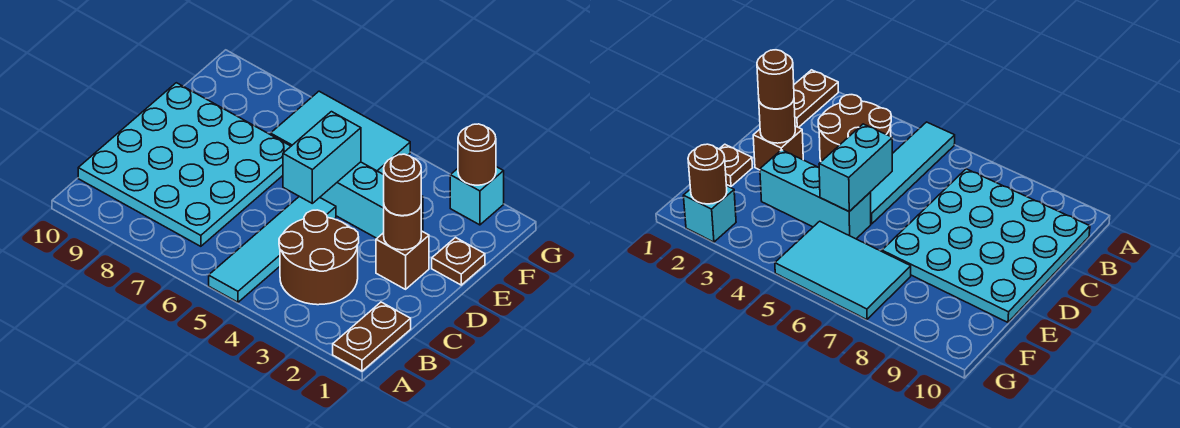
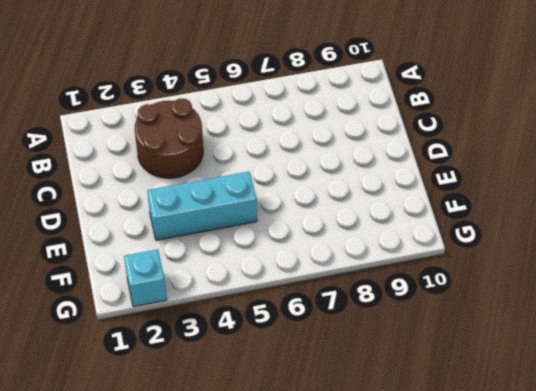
none -> brown plate A1:B1 level 1
none -> cyan tile A5:D5 level 1
none -> cyan plate B7:E10 level 1

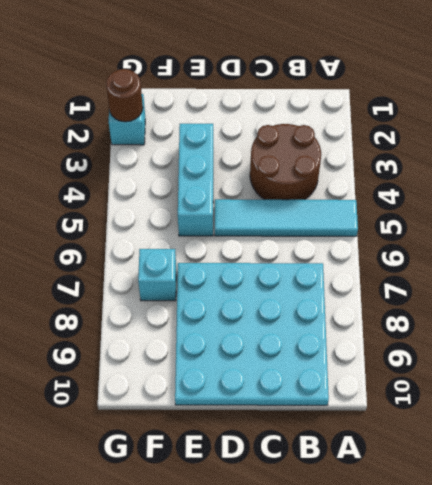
cyan brick F7 level 1 -> cyan tile F5:G7 level 1
none -> brown plate A1:B1 level 1
none -> brown brick D2 level 1
none -> brown plate E1 level 1

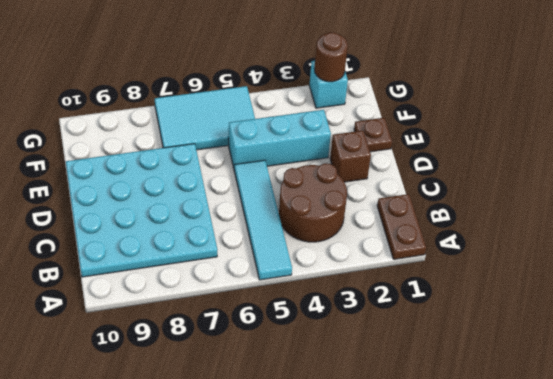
none -> brown round brick D2 level 2
none -> cyan brick D5:E5 level 2
none -> brown round brick D2 level 3

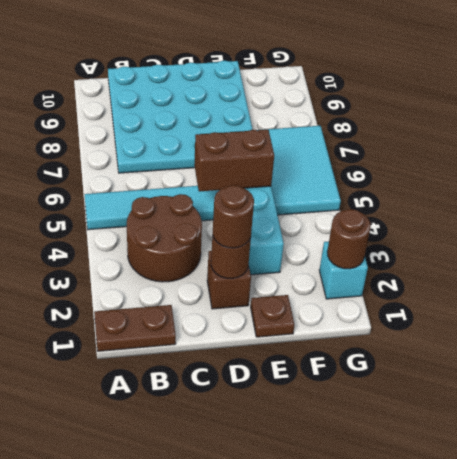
brown brick D5:E5 level 2 -> cyan brick D5:E5 level 2

